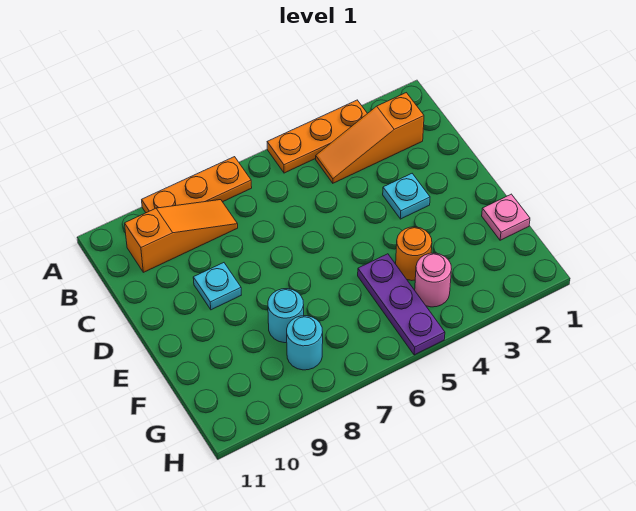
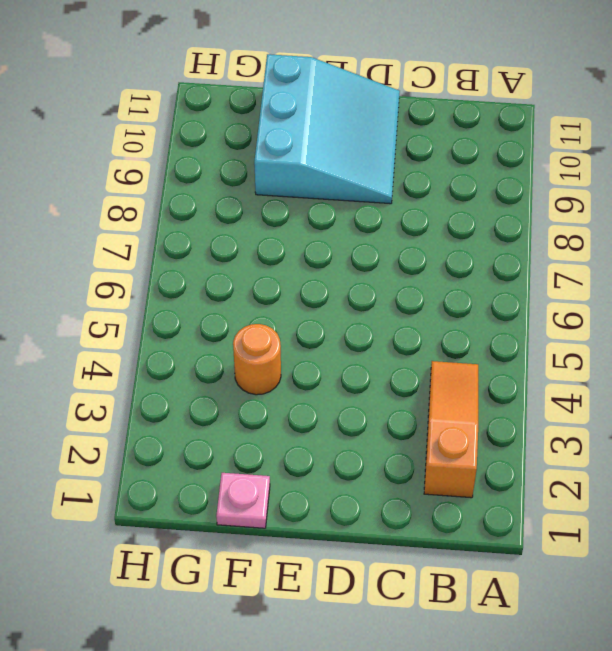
cyan slope D9:F11 level 1 top F -> cyan plate D9 level 1
none -> orange plate A3:A5 level 1
none -> orange plate A7:A9 level 1
none -> orange slope B8:B10 level 1 top 10

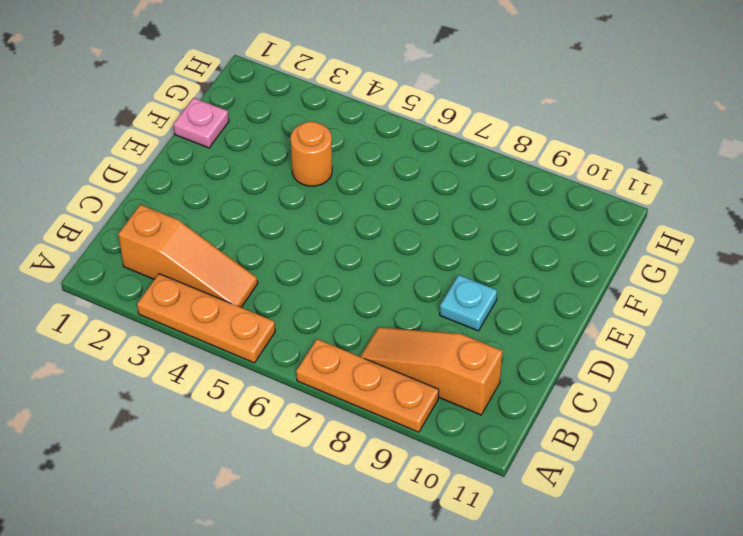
none -> cyan plate D3 level 1
none -> purple plate F5:H5 level 1
none -> cyan round brick F8 level 1

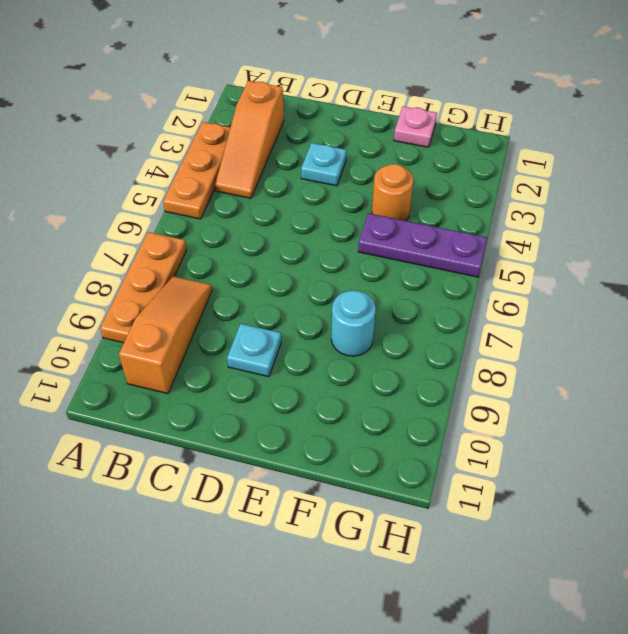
none -> pink round brick G4 level 1
none -> cyan round brick G8 level 1

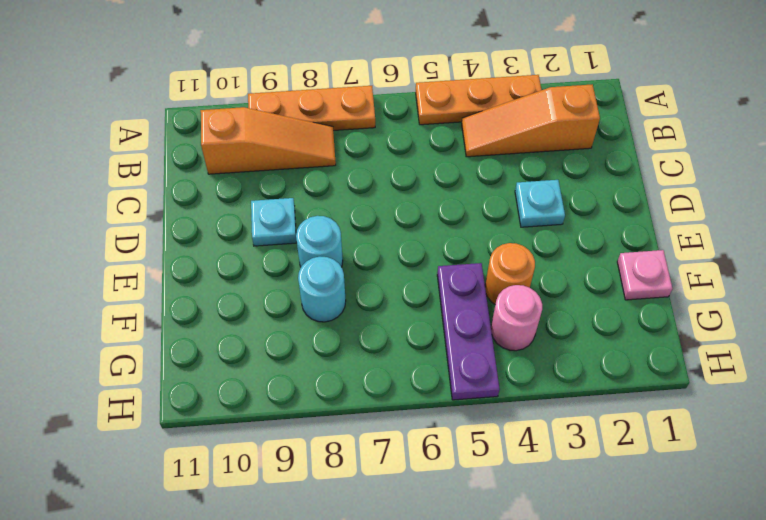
cyan round brick E8 level 1 -> cyan round brick G8 level 1

